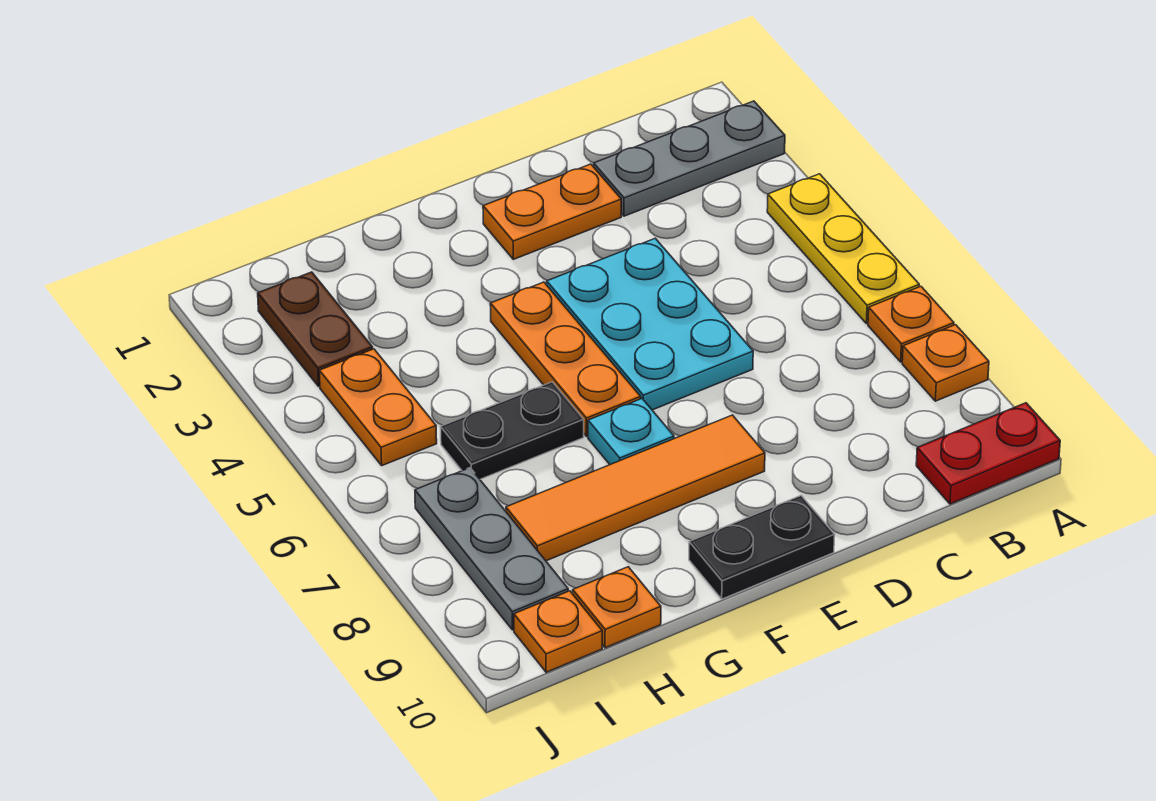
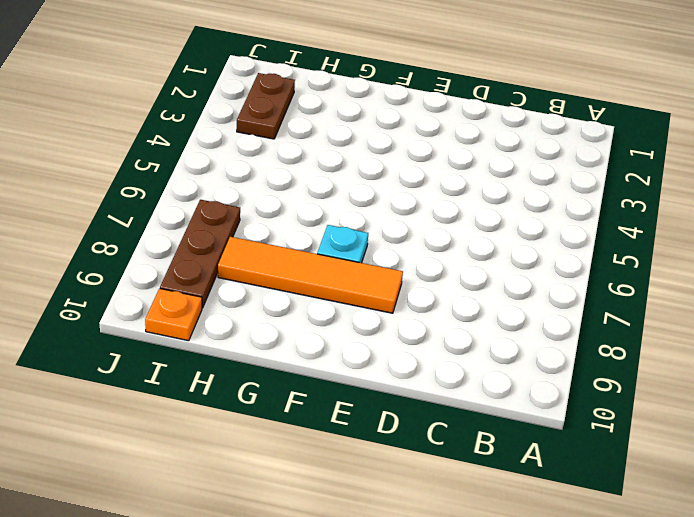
brown plate I7:I9 level 1 -> grey plate I7:I9 level 1
none -> grey plate A2:C2 level 1
none -> yellow plate A4:A6 level 1
none -> orange plate A7 level 1

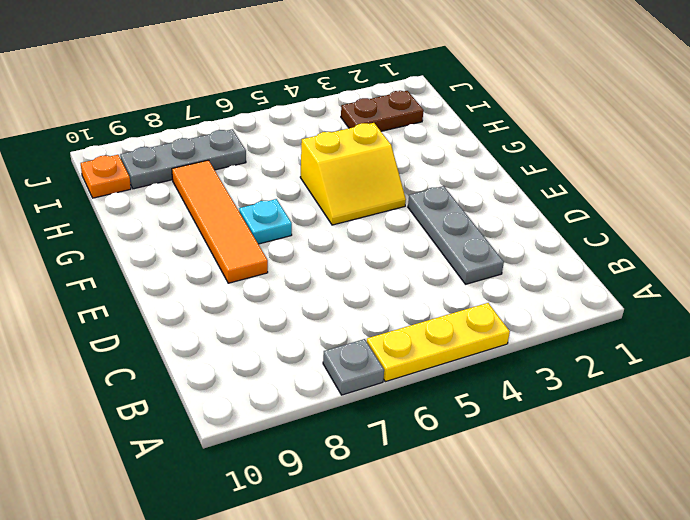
grey plate A7 level 1 -> orange plate A7 level 1
grey plate C3:E3 level 1 -> grey plate A2:C2 level 1
yellow slope F4:G5 level 1 top G -> orange plate F4:F6 level 1
none -> orange plate A8 level 1
none -> red plate A10:B10 level 1
none -> orange plate D2:E2 level 1

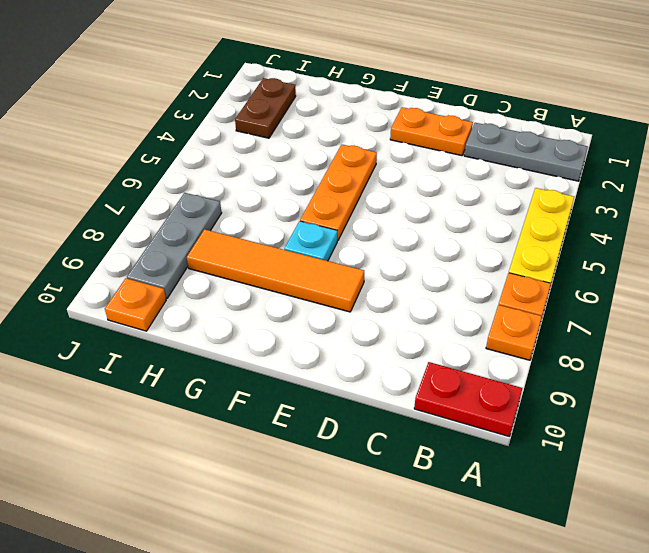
none -> cyan plate D4:E6 level 1
none -> black plate E10:F10 level 1
none -> black plate G6:H6 level 1

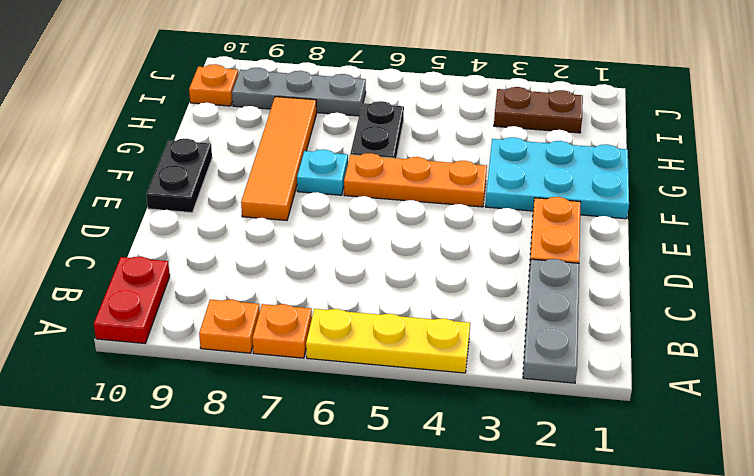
cyan plate F1:G3 level 1 -> cyan plate D4:E6 level 1
none -> orange plate H10 level 1
none -> orange plate I4:I5 level 1

